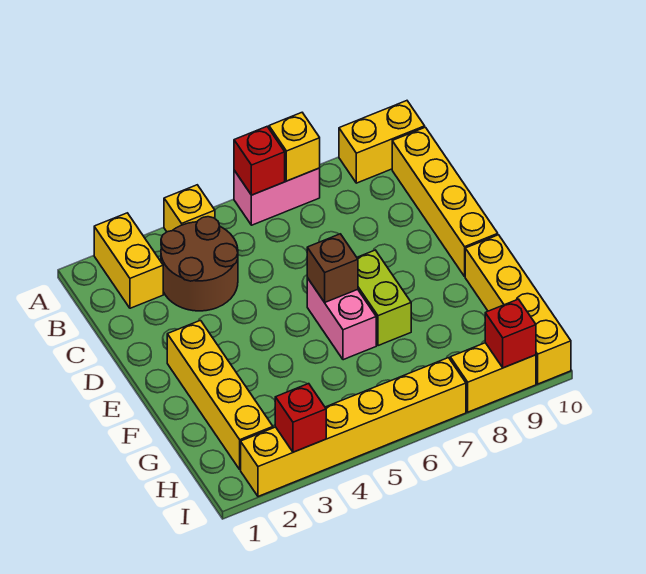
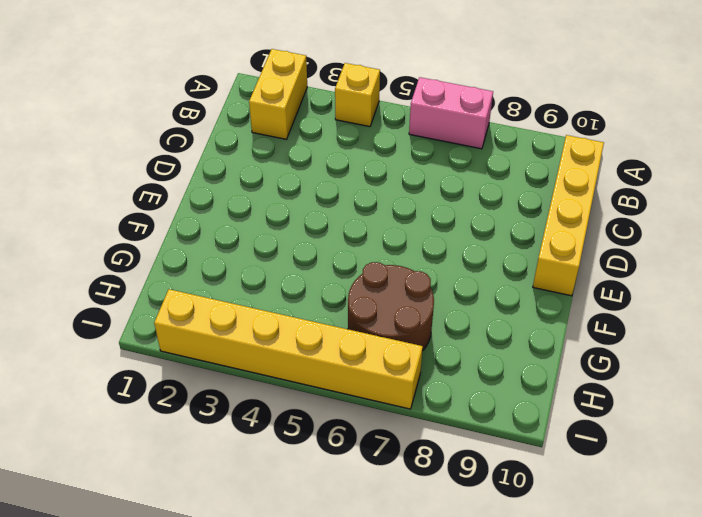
brown round brick G6:H7 level 1 -> brown round brick B3:C4 level 1
none -> yellow brick A9:A10 level 1
none -> yellow brick E2:H2 level 1
none -> pink brick E6:F6 level 1

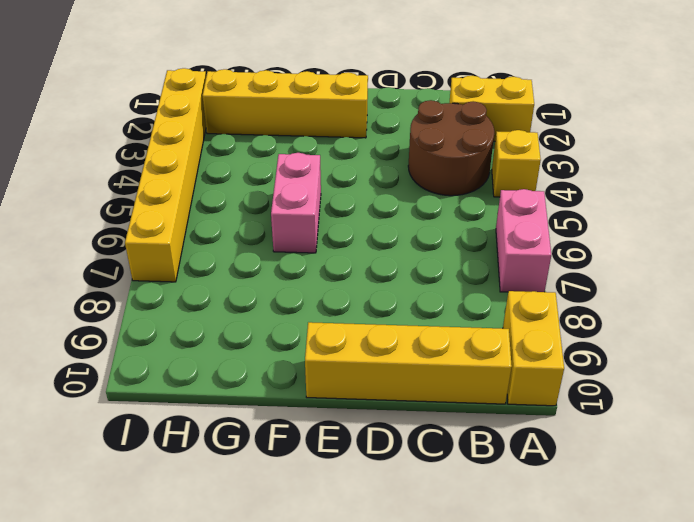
pink brick F5:F6 level 1 -> pink brick E6:F6 level 1
none -> lime brick E7:F7 level 1
none -> yellow brick F10:I10 level 1
none -> yellow brick I8:I9 level 1

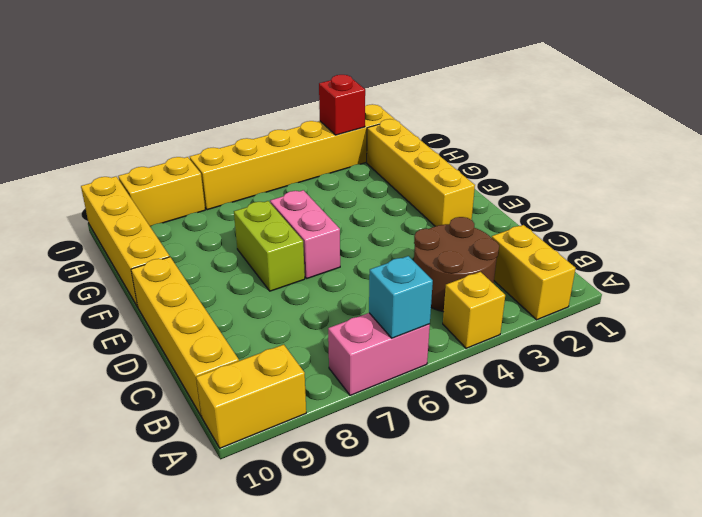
cyan brick A6 level 2 -> red brick A6 level 2
none -> yellow brick A7 level 2
none -> brown brick E6 level 2
none -> red brick I9 level 2

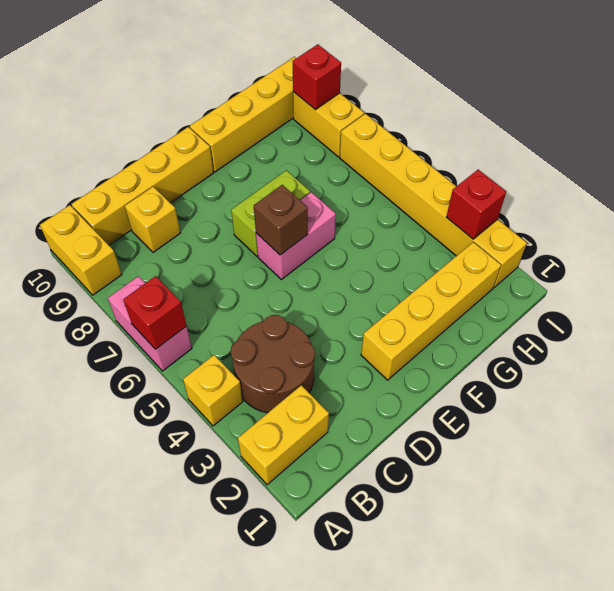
yellow brick C9 level 1 -> yellow brick A7 level 2

